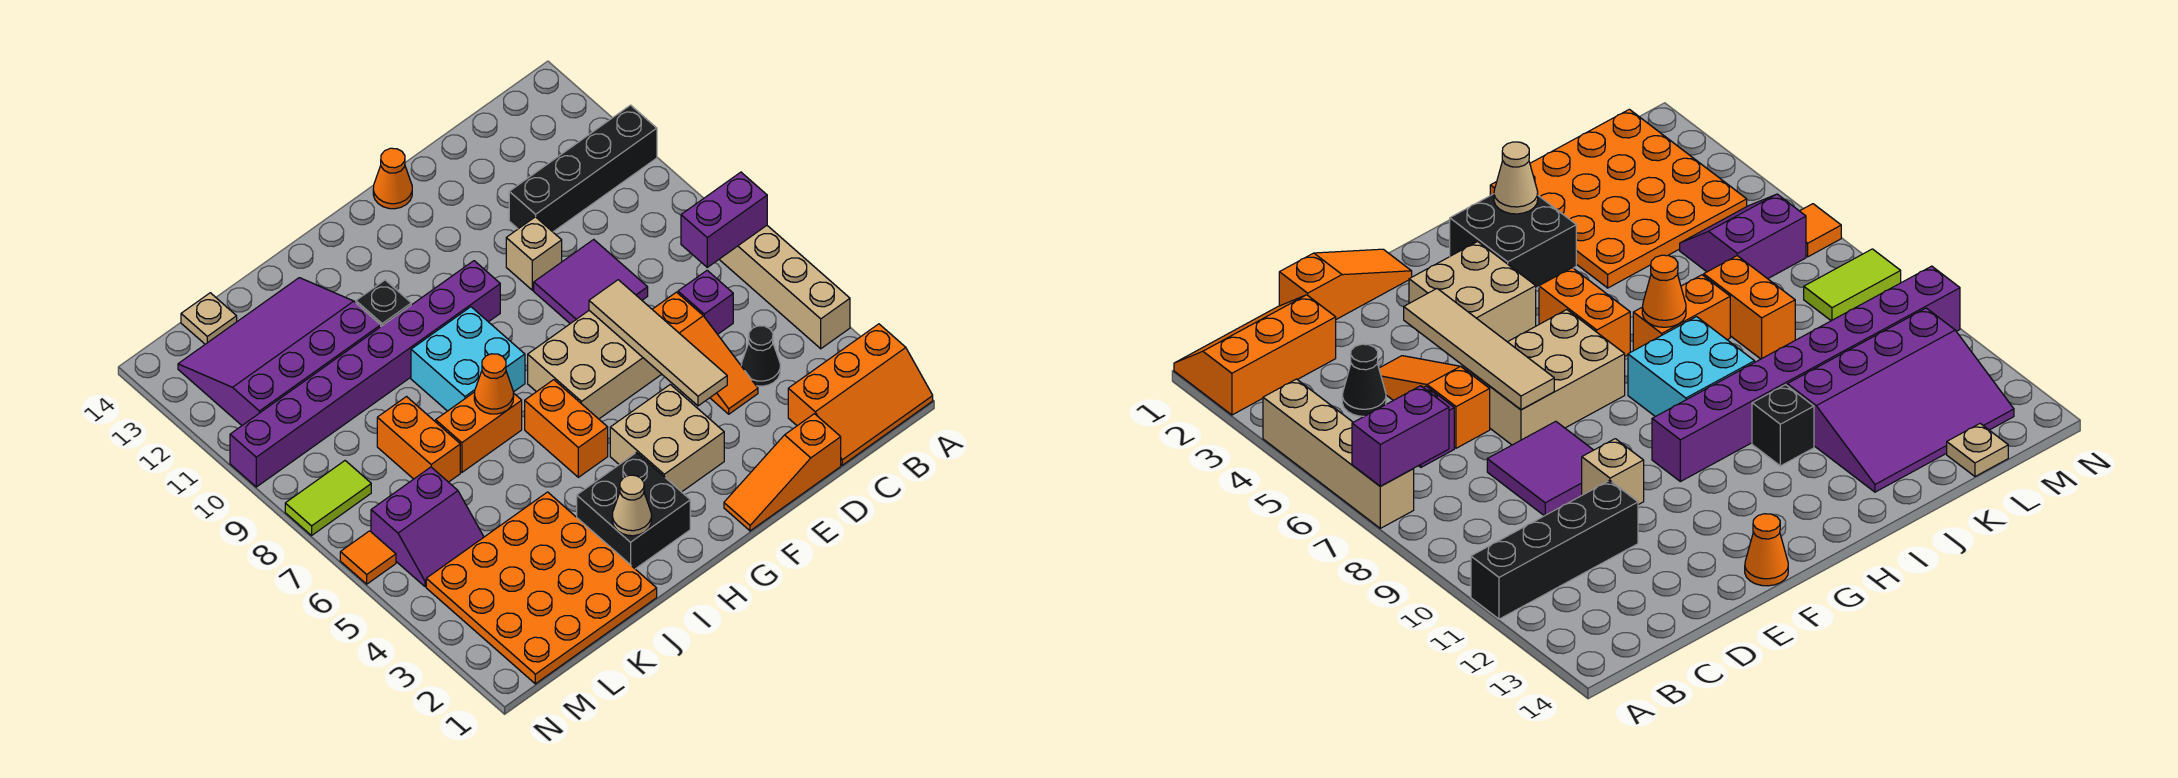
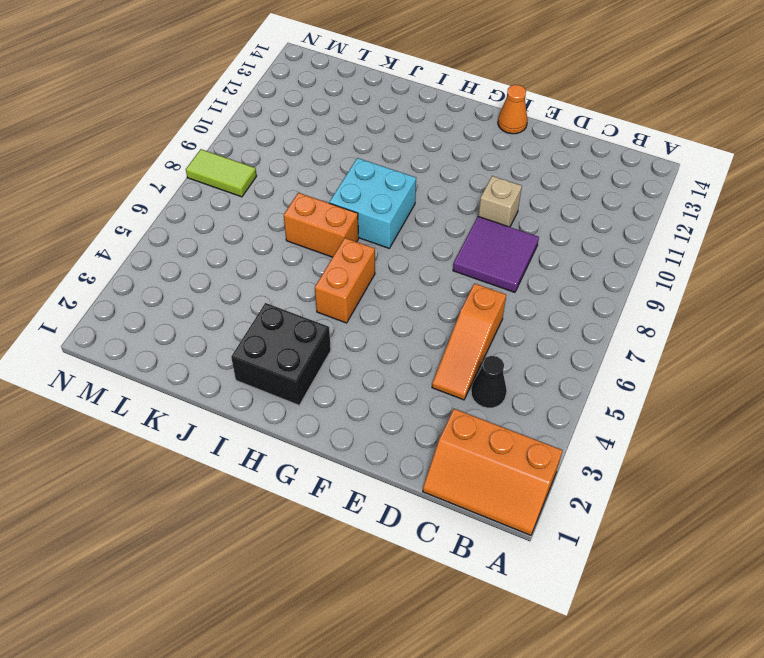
none -> tan brick A4:A7 level 1
none -> black brick A11:D11 level 1
none -> purple brick C6 level 1

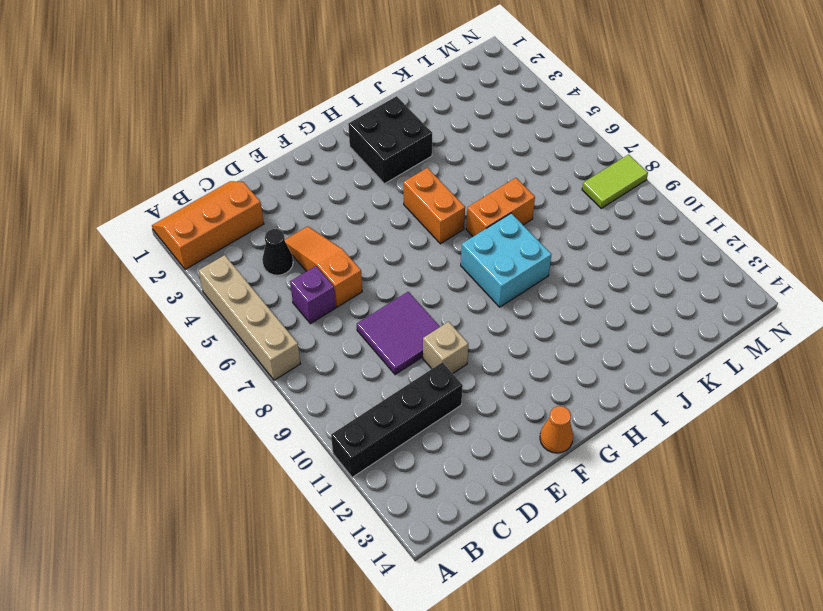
none -> orange slope D1:F1 level 1 top D
none -> tan brick E6:G7 level 1
none -> tan brick F3:G4 level 1

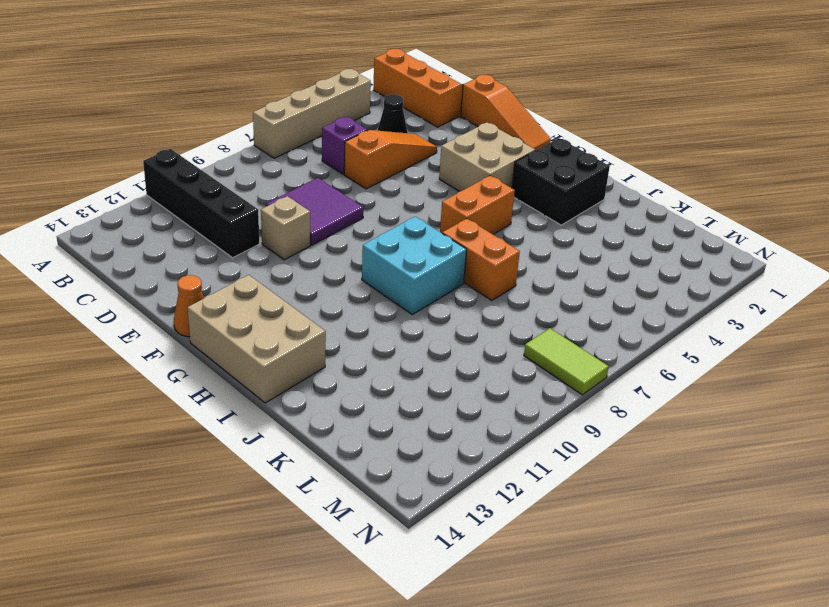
tan brick G13:I14 level 1 -> tan brick E6:G7 level 1
none -> purple brick G10:N10 level 1
none -> black brick I11 level 1
none -> orange plate J1:M4 level 1

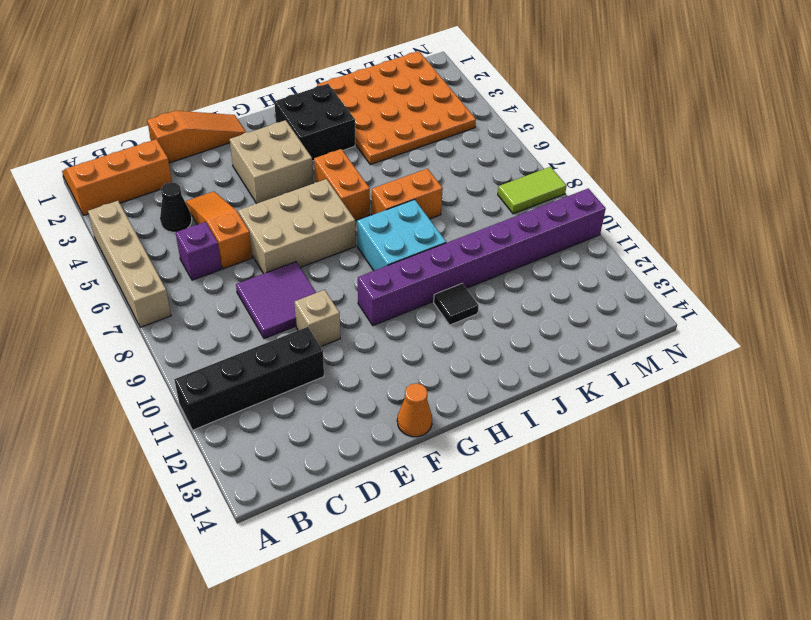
black tile I11 level 1 -> black brick I11 level 1
none -> purple slope J11:M13 level 1 top 11
none -> orange brick K7:K8 level 1
none -> purple slope L5:M6 level 1 top 6

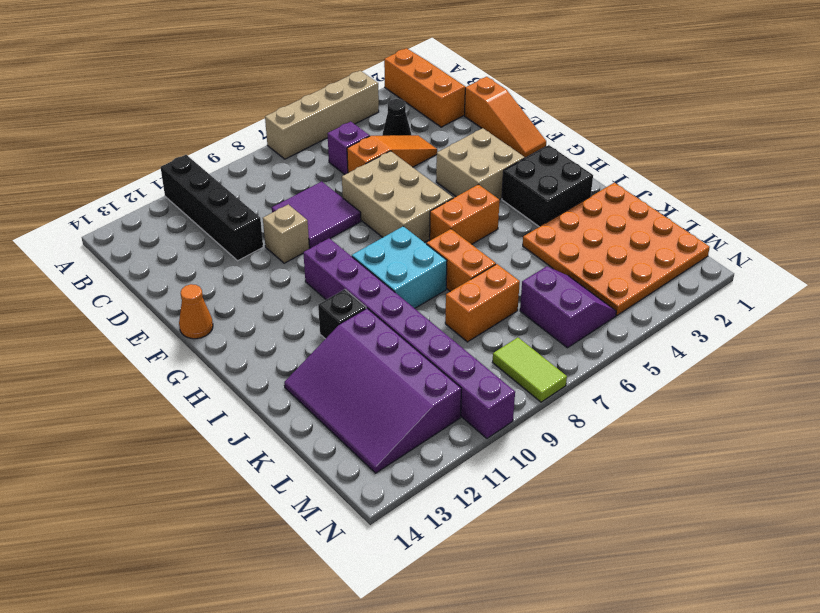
none -> tan plate L14 level 1
none -> orange tile N6 level 1
none -> purple brick A7:B7 level 2

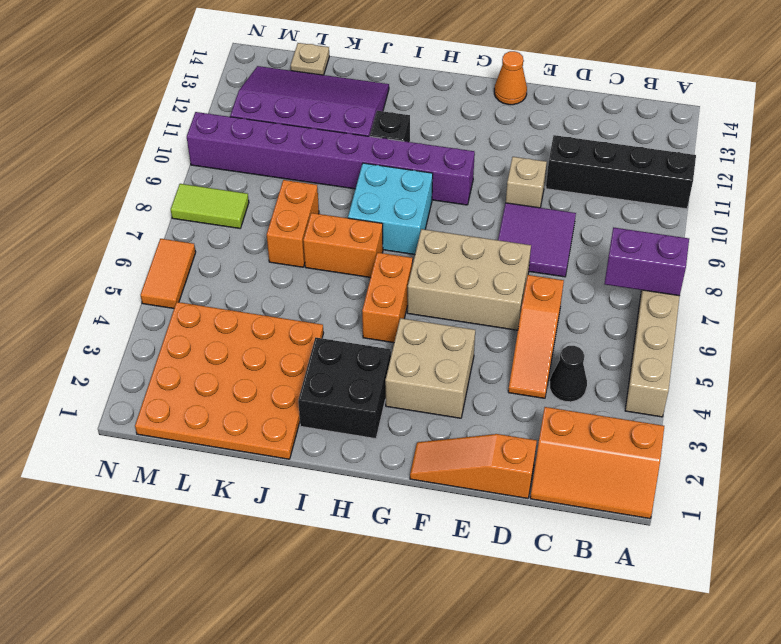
orange tile N5:N6 level 1 -> orange tile N6 level 1
none -> purple brick C6 level 1
none -> purple slope L5:M6 level 1 top 6
none -> tan tile E4:E7 level 2

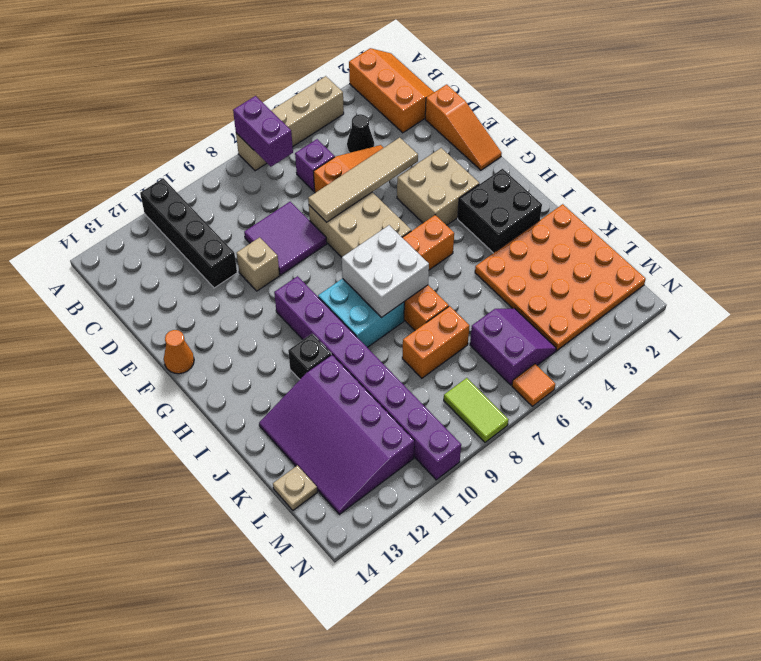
white brick H7:I8 level 2 -> orange cone I7 level 2
none -> tan cone I2 level 2

